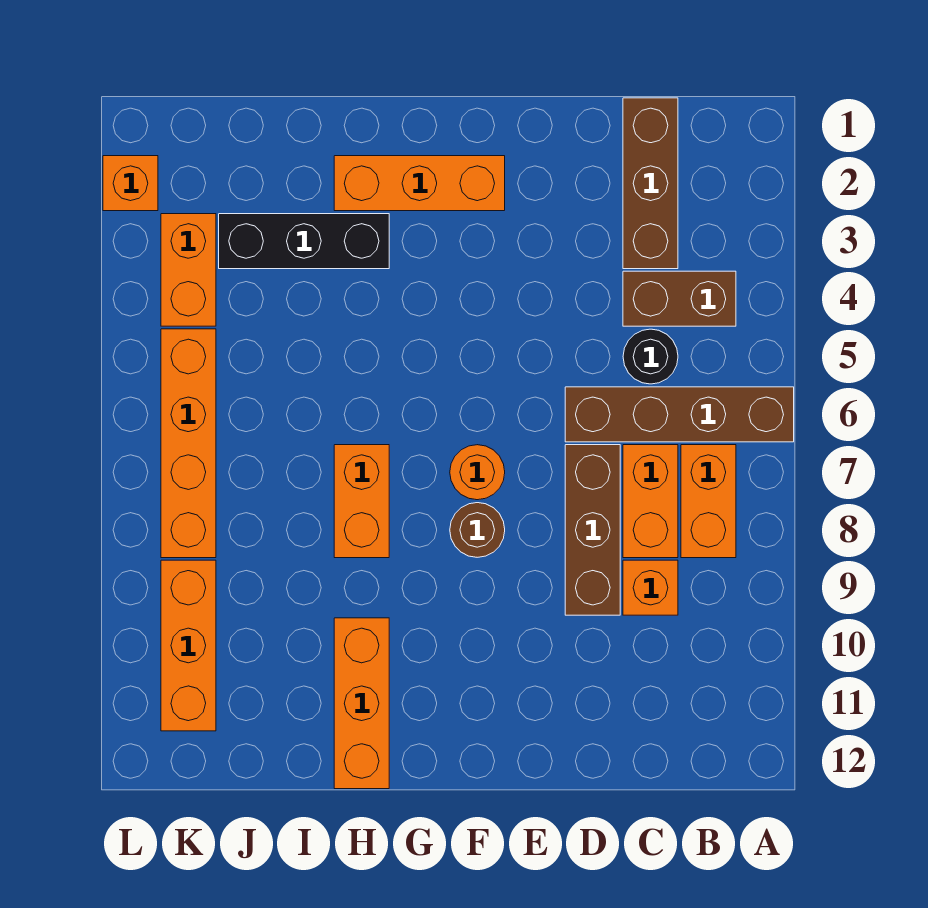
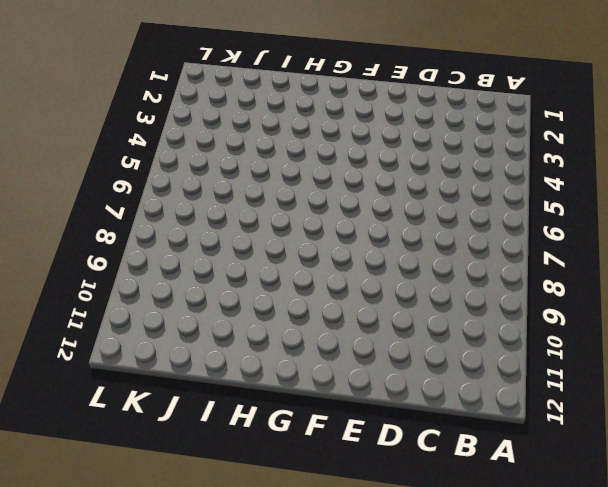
none -> brown brick A6:D6 level 1
none -> brown brick B4:C4 level 1
none -> orange brick B7:B8 level 1

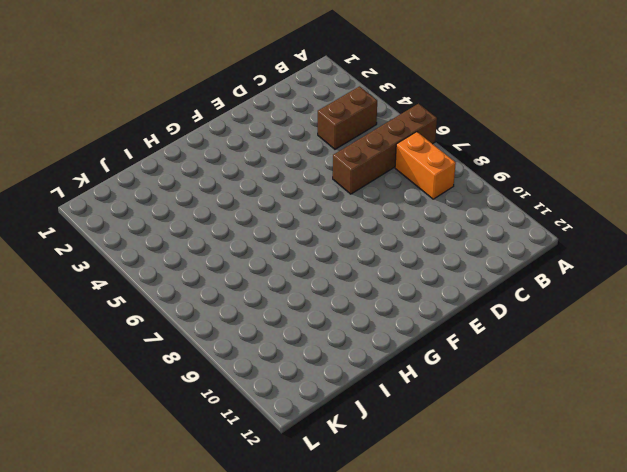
none -> brown brick C1:C3 level 1
none -> black round brick C5 level 1
none -> orange brick C7:C8 level 1

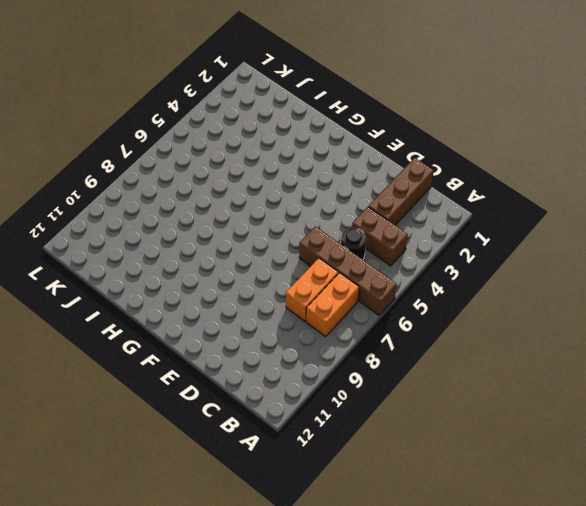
none -> orange brick C9 level 1
none -> brown brick D7:D9 level 1
none -> orange brick F2:H2 level 1

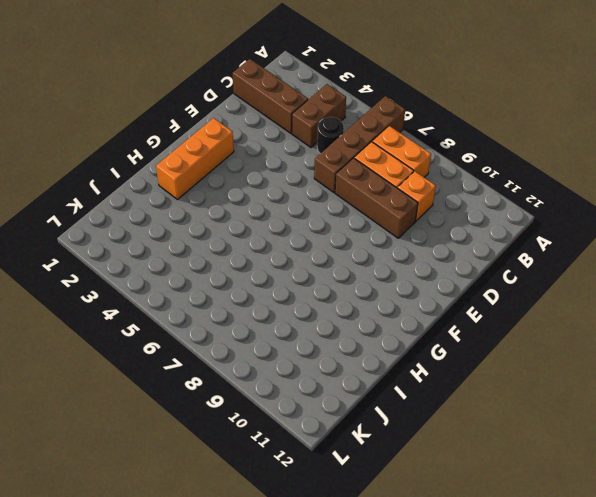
none -> orange round brick F7 level 1
none -> brown round brick F8 level 1
none -> black brick H3:J3 level 1

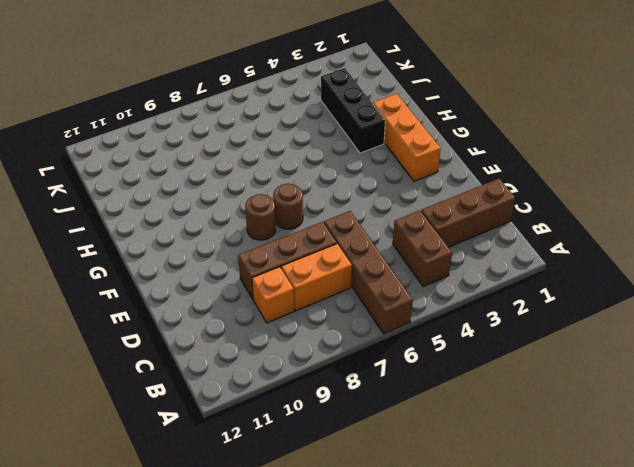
brown round brick F7 level 1 -> orange round brick F7 level 1
none -> orange brick B7:B8 level 1
none -> black round brick C5 level 1
none -> orange brick H7:H8 level 1

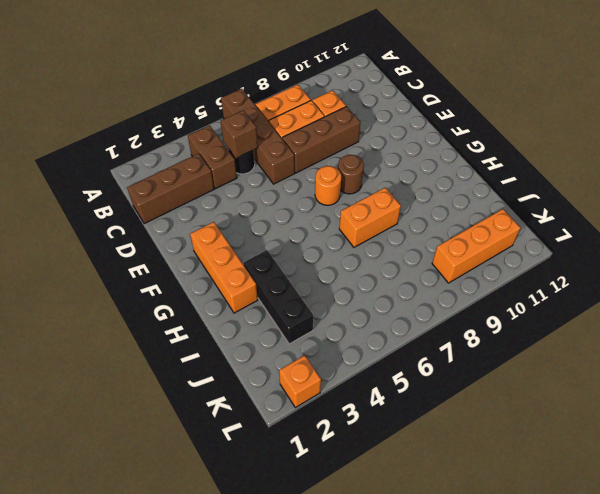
brown brick C5 level 2 -> none
none -> orange brick H10:H12 level 1
none -> orange brick K3:K4 level 1
none -> orange brick K5:K8 level 1

